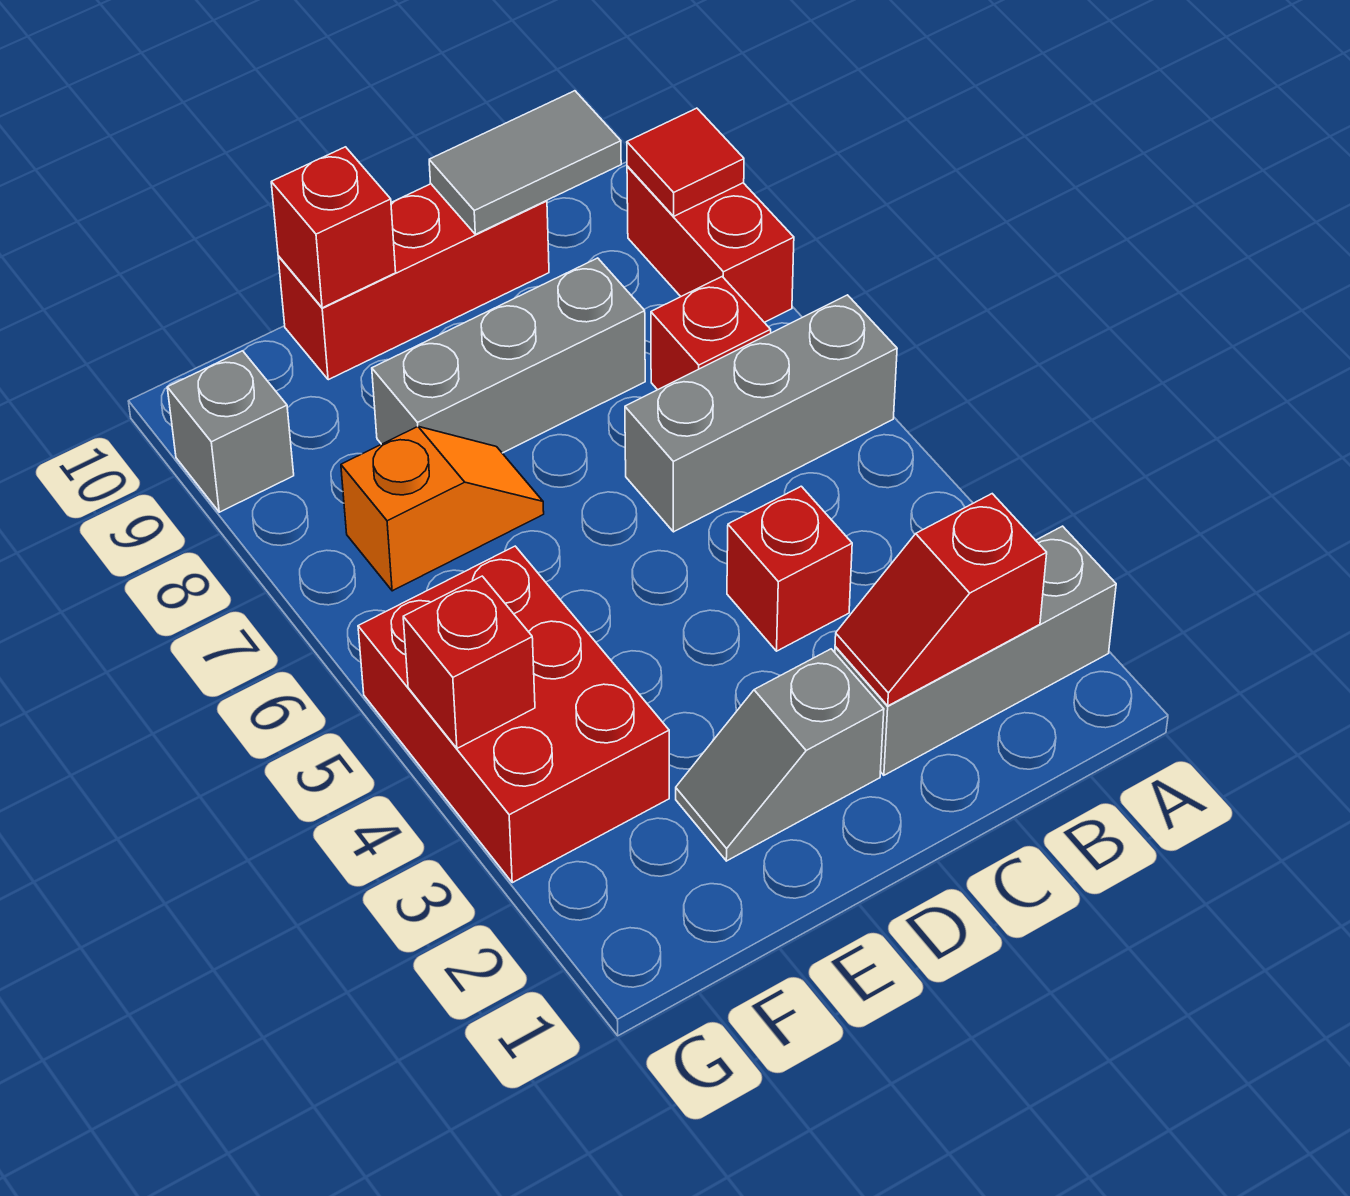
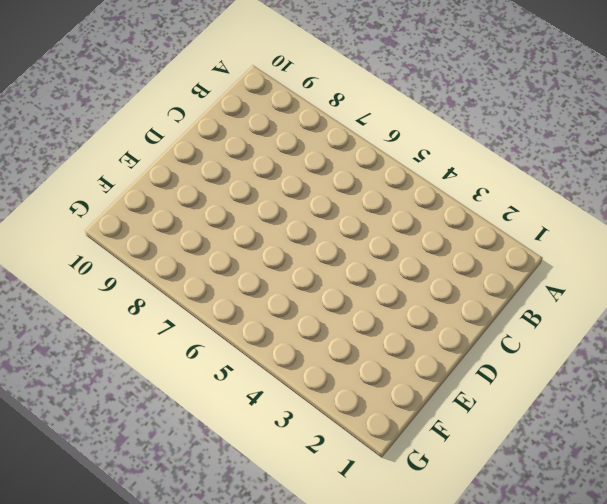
none -> grey brick A2:C2 level 1
none -> grey brick A6:C6 level 1
none -> red brick A8:A9 level 1

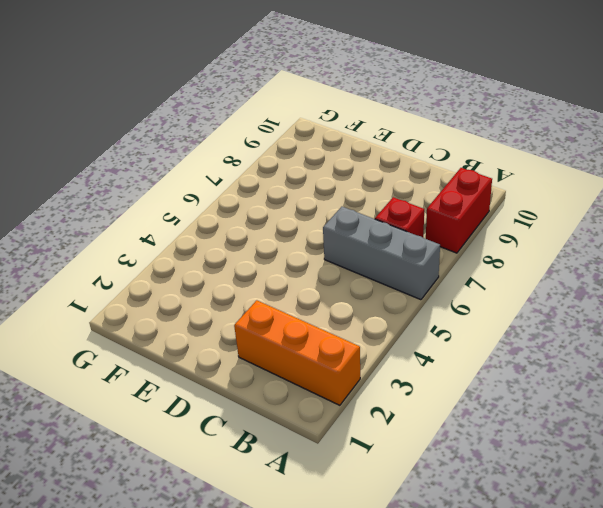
orange brick A2:C2 level 1 -> grey brick A2:C2 level 1
none -> red brick C4 level 1
none -> grey brick C8:E8 level 1
none -> red brick C10:E10 level 1

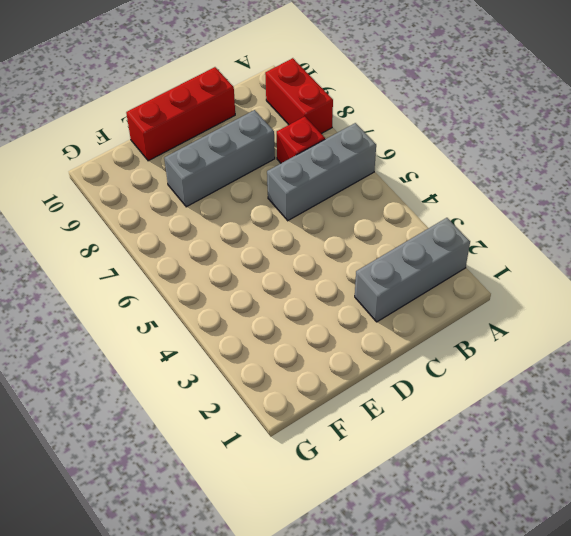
none -> red brick C4 level 1
none -> grey slope D2:E2 level 1 top D
none -> orange slope E7:F7 level 1 top F

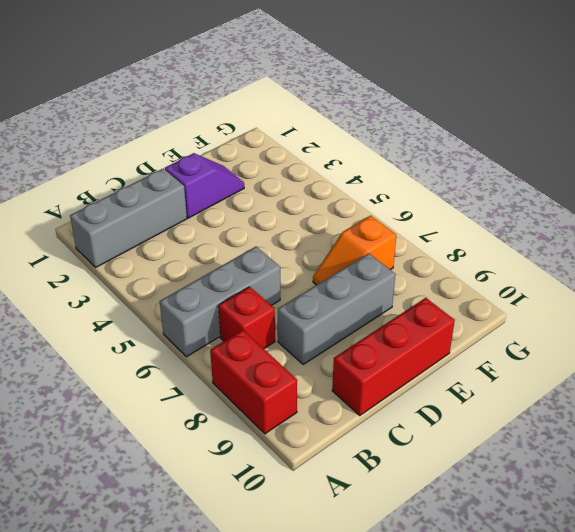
purple slope D2:E2 level 1 top D -> grey slope D2:E2 level 1 top D
none -> red brick C4 level 1
none -> red brick F3:G5 level 1
none -> grey brick G9 level 1

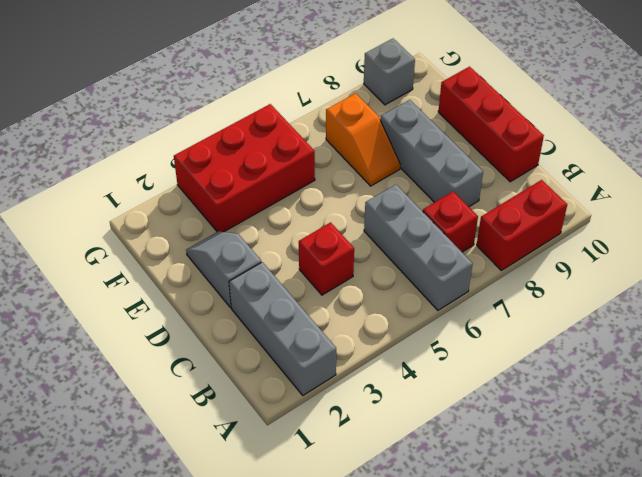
none -> red tile A9 level 2
none -> red slope B2:C2 level 2 top B
none -> grey tile B10:C10 level 2

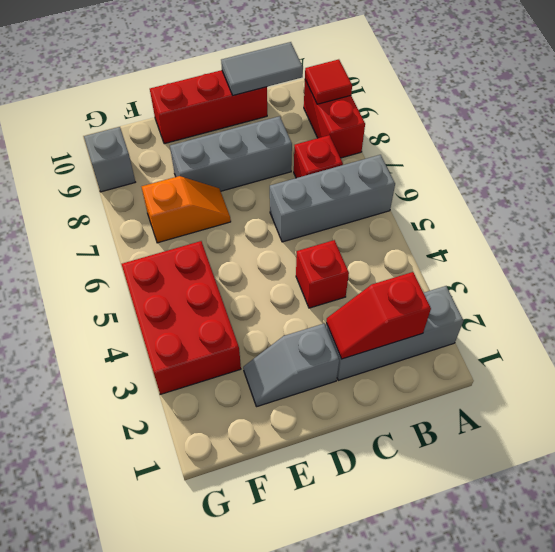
none -> red brick E10 level 2
none -> red brick G4 level 2

